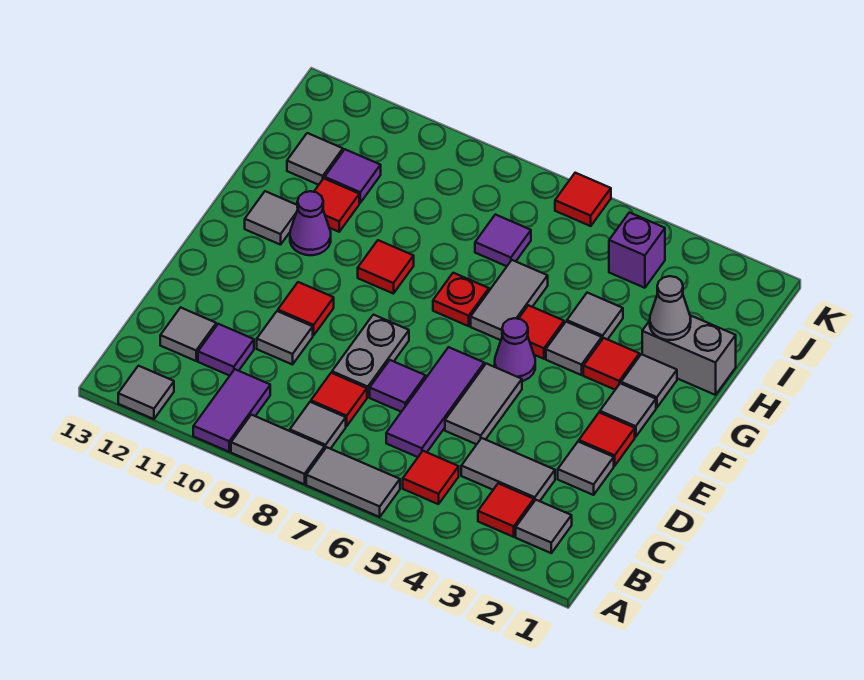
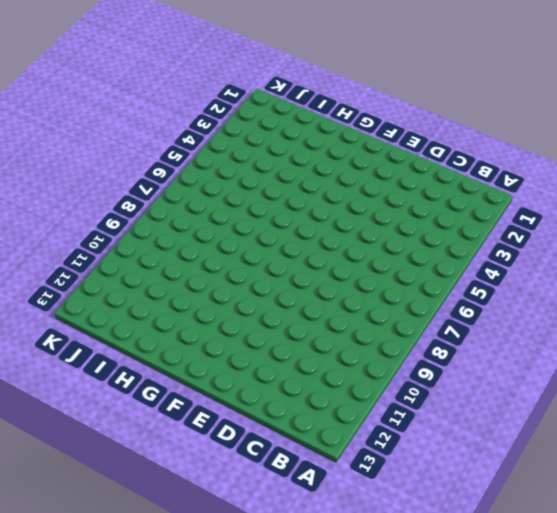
none -> grey tile A6:A7 level 1
none -> grey tile A8:A9 level 1
none -> purple tile A10:B10 level 1
none -> grey tile A12 level 1

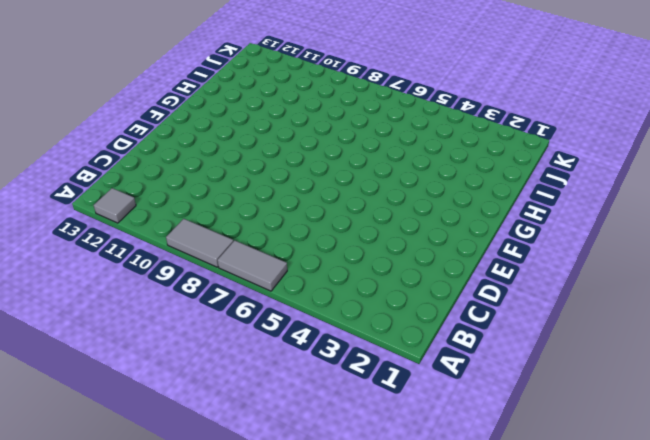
none -> purple tile A10:B10 level 1
none -> grey tile B2 level 1
none -> red tile B3 level 1
none -> red tile B5 level 1

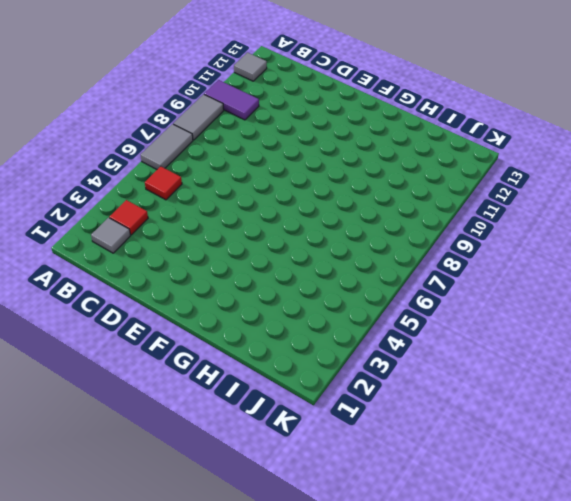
none -> grey tile B8 level 1
none -> grey tile C3:C4 level 1
none -> purple tile C6:E6 level 1
none -> red tile C8 level 1

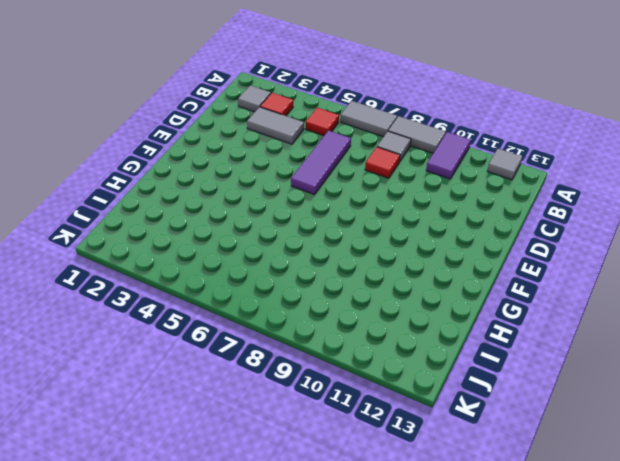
none -> purple tile C11 level 1
none -> grey tile C12 level 1
none -> grey tile D2 level 1
none -> grey tile D5:E5 level 1

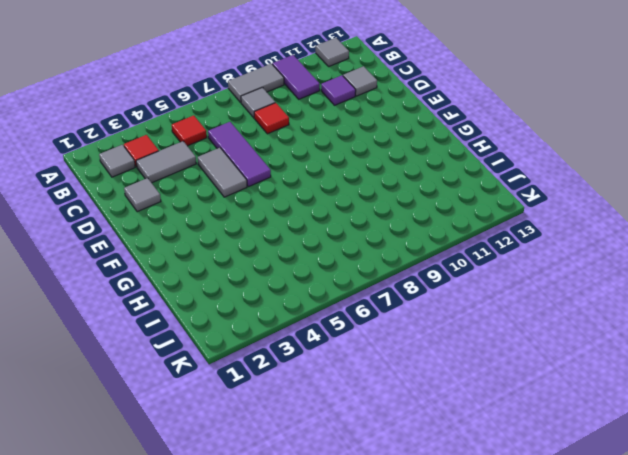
none -> grey tile A6:A7 level 1
none -> purple tile D7 level 1
none -> grey plate D8:E8 level 1
none -> grey tile D10 level 1

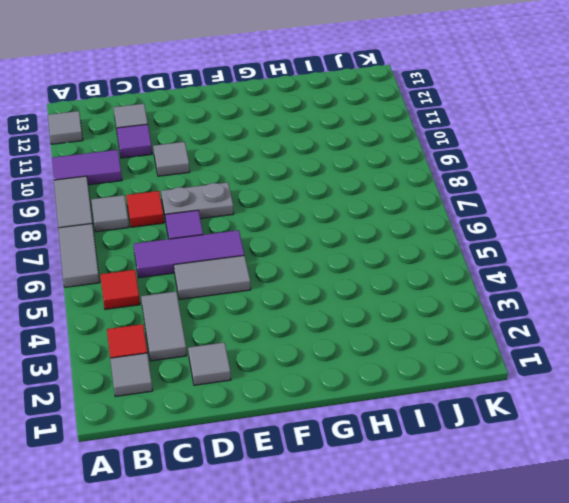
none -> red tile E2 level 1
none -> red tile E10 level 1
none -> grey tile F2 level 1
none -> purple cone F5 level 1

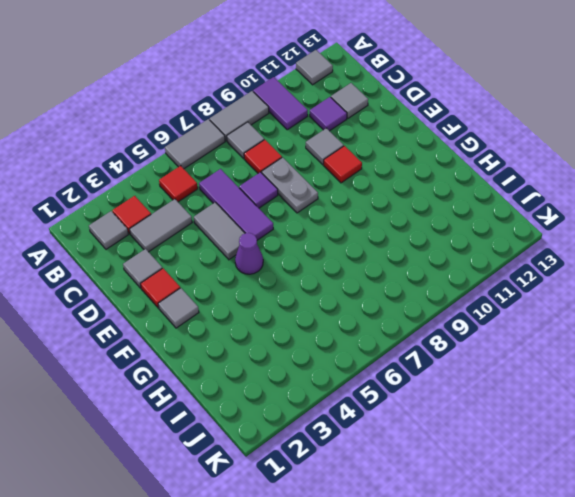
none -> grey tile G2 level 1
none -> red tile G3 level 1
none -> grey tile G4 level 1
none -> red tile G5 level 1

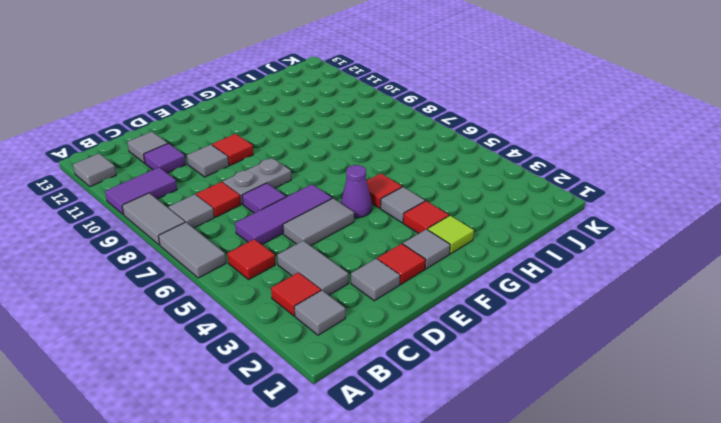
lime tile G2 level 1 -> grey tile G2 level 1
none -> grey tile G6:H6 level 1
none -> red plate G7 level 1
none -> red tile G9 level 1
none -> purple cone G11 level 1

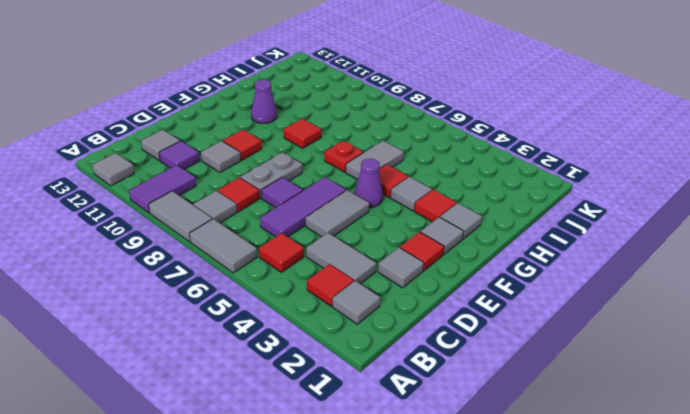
none -> grey tile G12 level 1
none -> grey brick H1:H2 level 1
none -> grey tile H4 level 1
none -> red tile H11 level 1

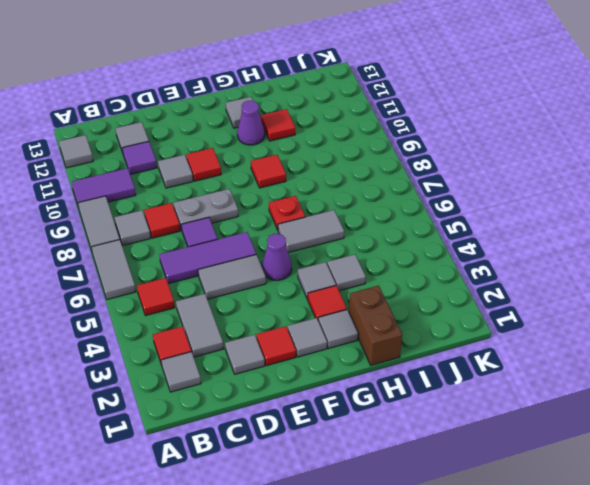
brown brick H1:H2 level 1 -> grey brick H1:H2 level 1
none -> red tile G5 level 1
none -> purple tile I7 level 1
none -> purple tile I11 level 1
none -> grey tile I12 level 1

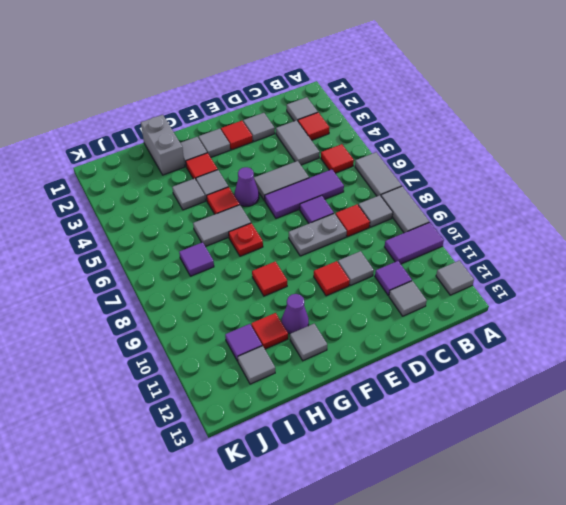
none -> purple brick J4 level 1
none -> red tile K6 level 1
none -> grey cone H2 level 2

